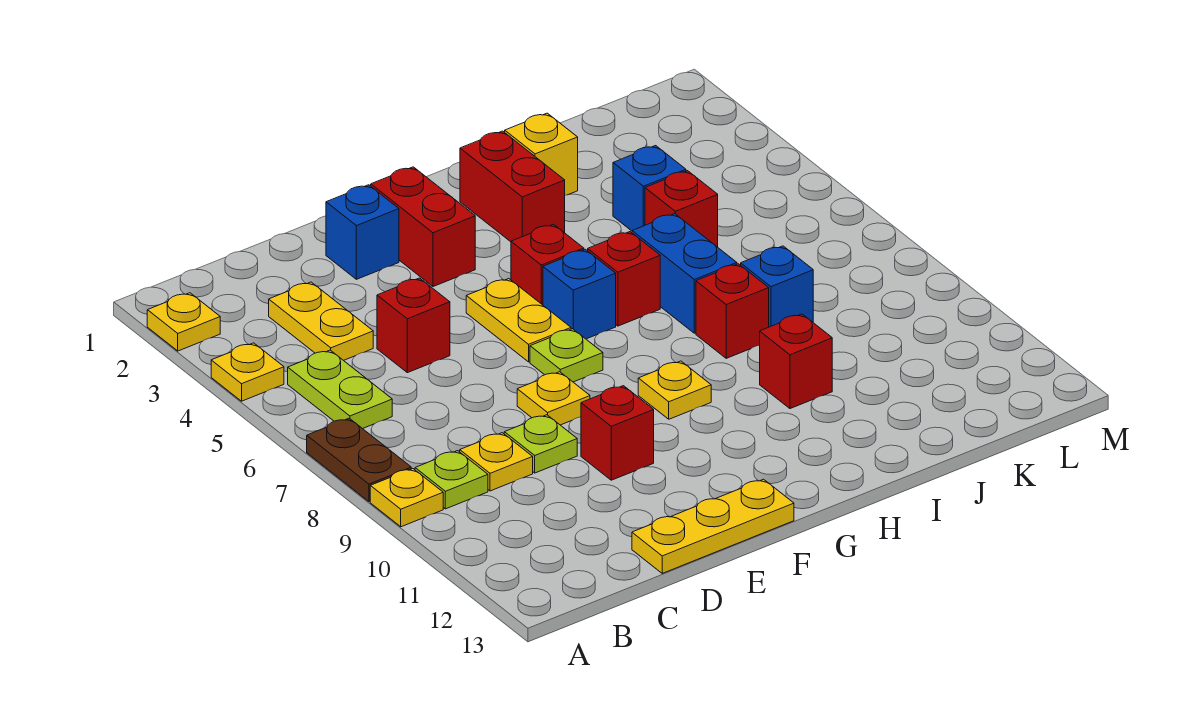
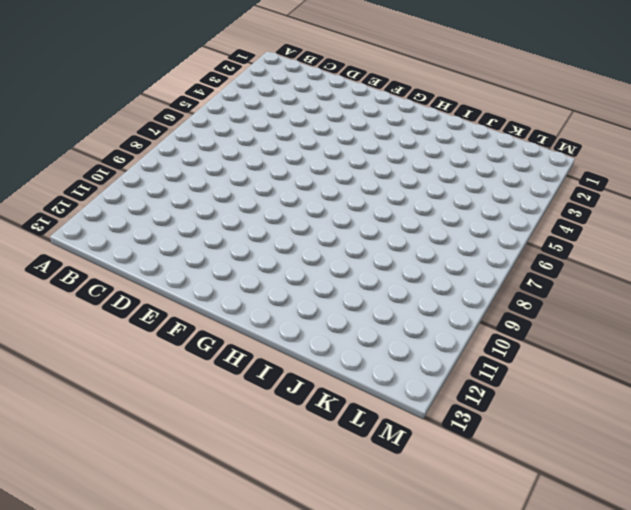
none -> yellow plate A2 level 1
none -> yellow plate A4 level 1
none -> brown plate A7:A8 level 1

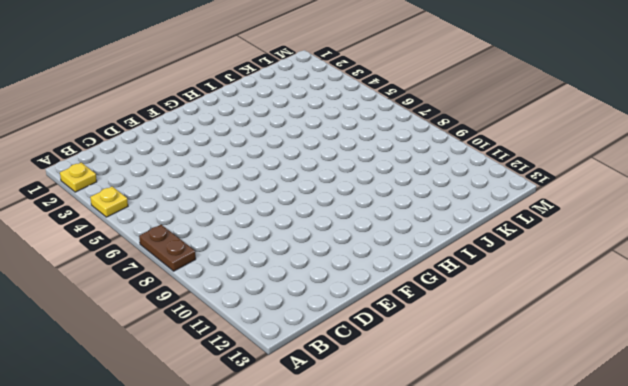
none -> yellow plate A9 level 1
none -> lime plate B5:B6 level 1
none -> lime plate B9 level 1

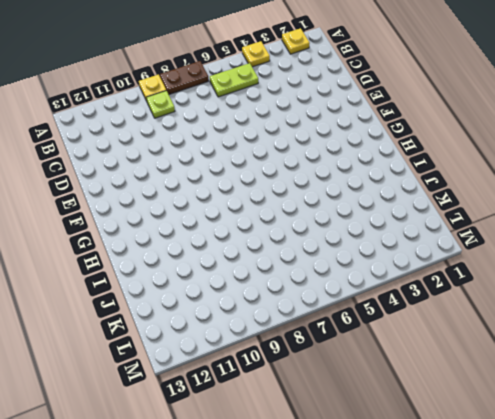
none -> yellow plate C3:C4 level 1
none -> yellow plate C9 level 1
none -> red brick D5 level 1

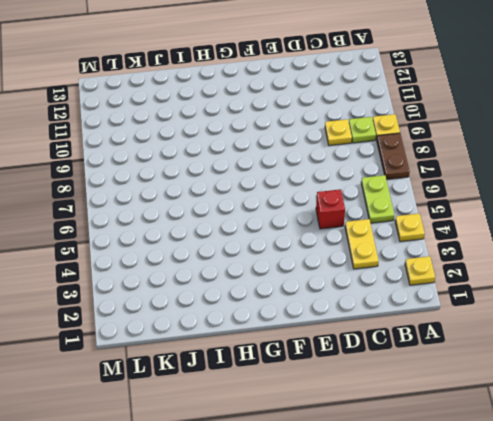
none -> lime plate D9 level 1
none -> yellow plate D13:F13 level 1
none -> blue brick E2 level 1

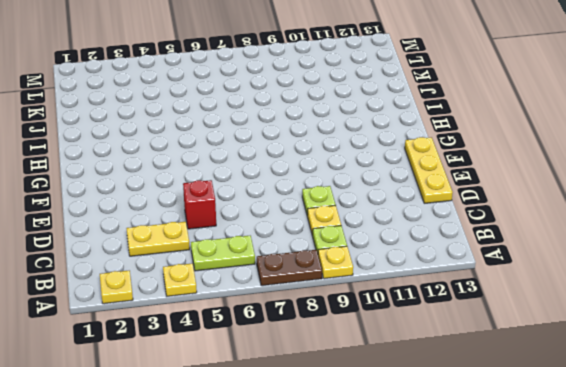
none -> blue brick E2 level 1
none -> yellow plate E8 level 1
none -> red brick E10 level 1

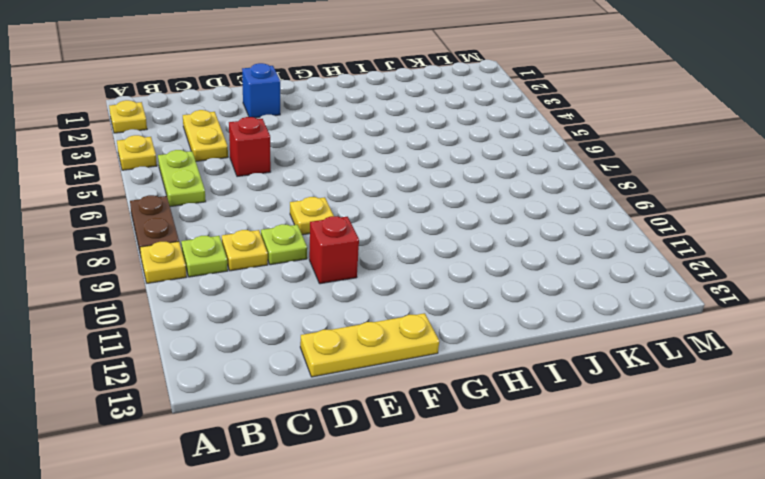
none -> red brick F2:F3 level 1
none -> yellow plate F5:F6 level 1
none -> lime plate F7 level 1

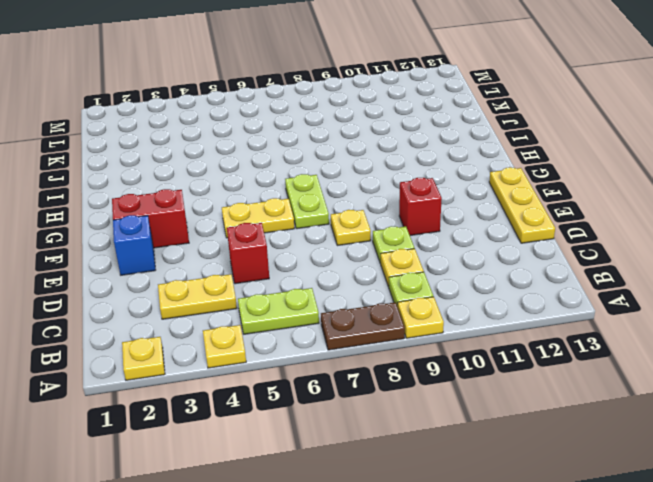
lime plate F7:G7 level 1 -> lime plate F7 level 1
none -> red brick G5 level 1
none -> blue brick G6 level 1
none -> yellow plate G9 level 1

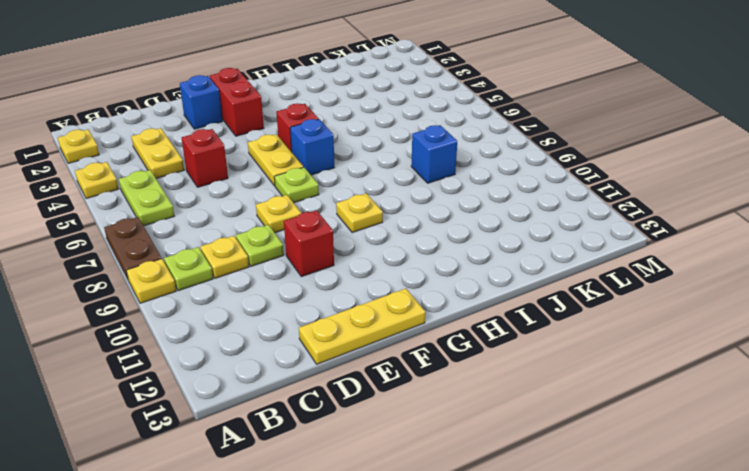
none -> red brick H2:H3 level 1
none -> red brick H6 level 1
none -> yellow brick I2 level 1

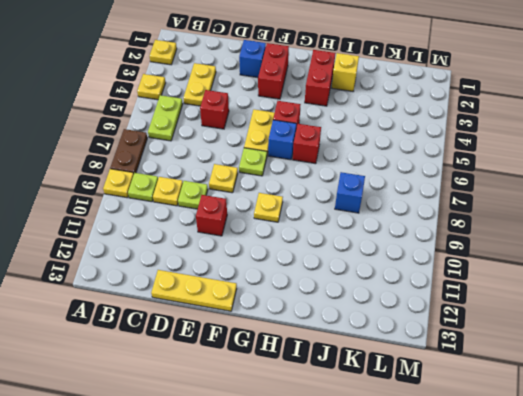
none -> blue brick I6:I7 level 1
none -> red brick I8 level 1
none -> red brick I10 level 1

